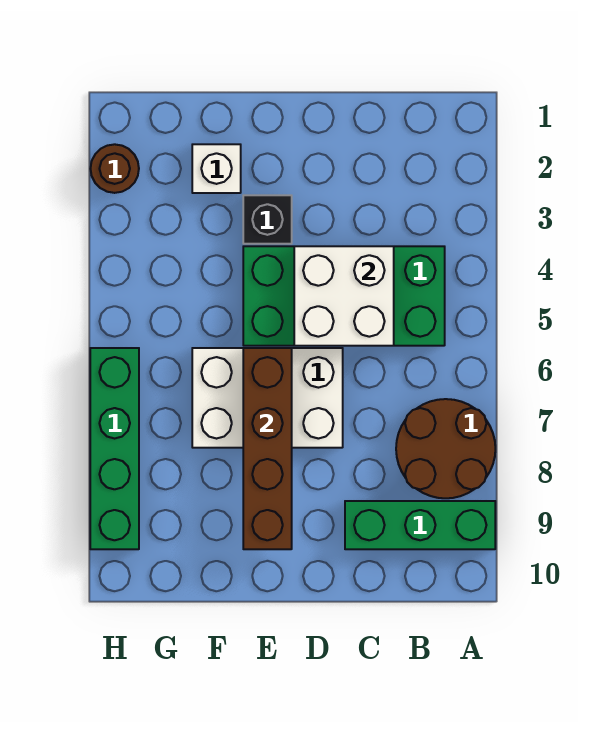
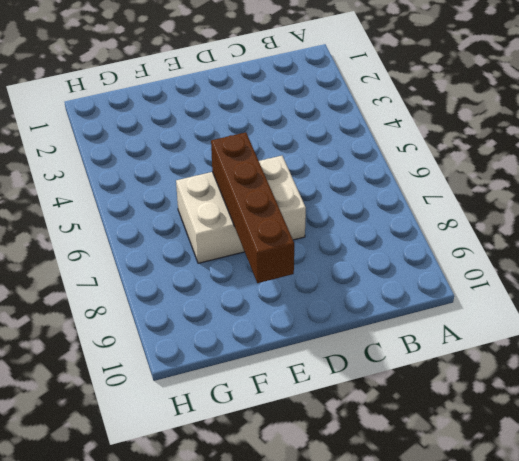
none -> brown round brick A7:B8 level 1
none -> green brick A9:C9 level 1

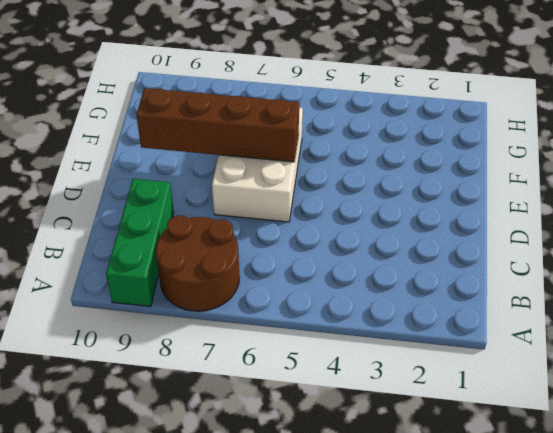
none -> green brick B4:E5 level 1
none -> black brick E3 level 1

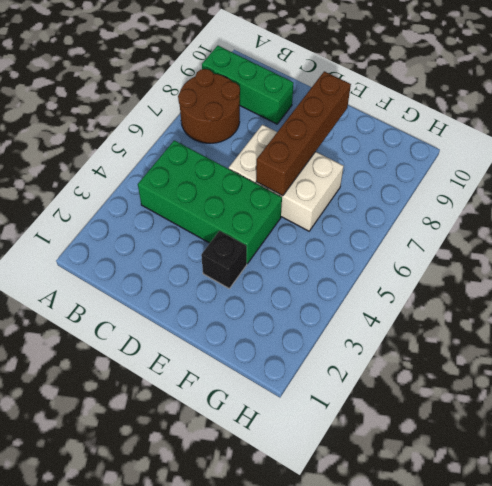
none -> white brick F2 level 1
none -> brown round brick H2 level 1

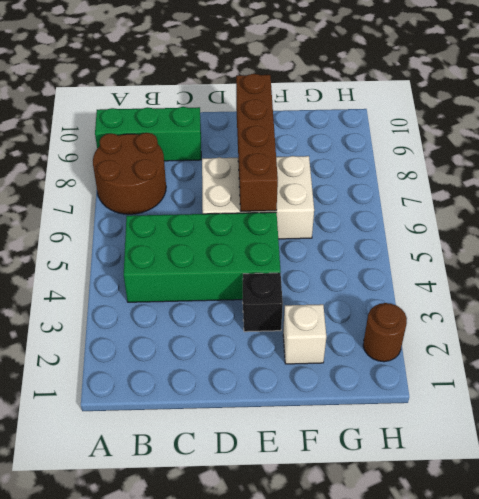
none -> green brick H6:H9 level 1
none -> white brick C4:D5 level 2

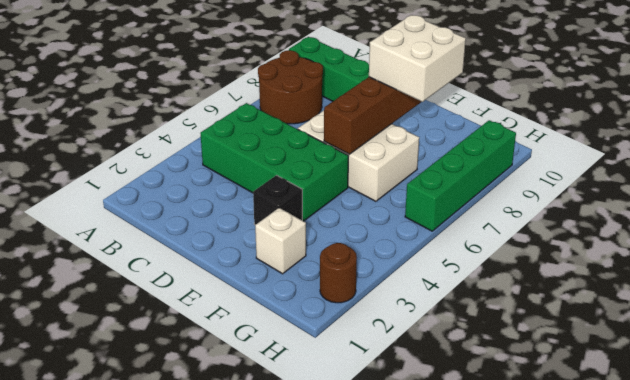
white brick E8:F9 level 3 -> white brick C4:D5 level 2

